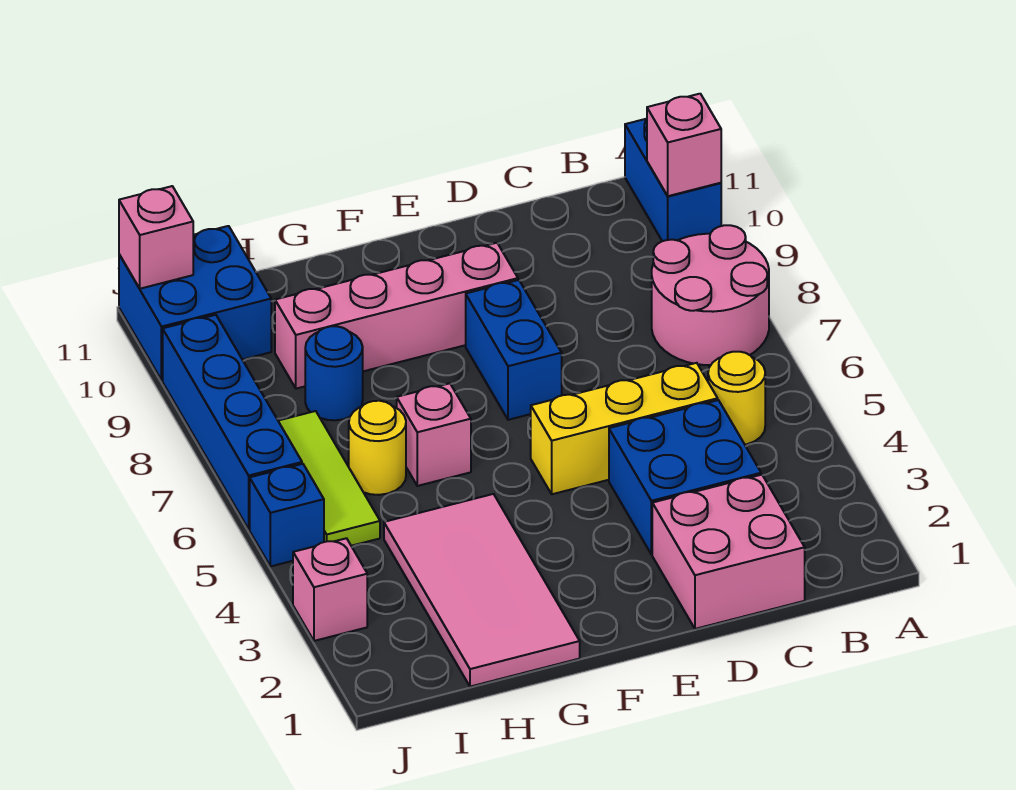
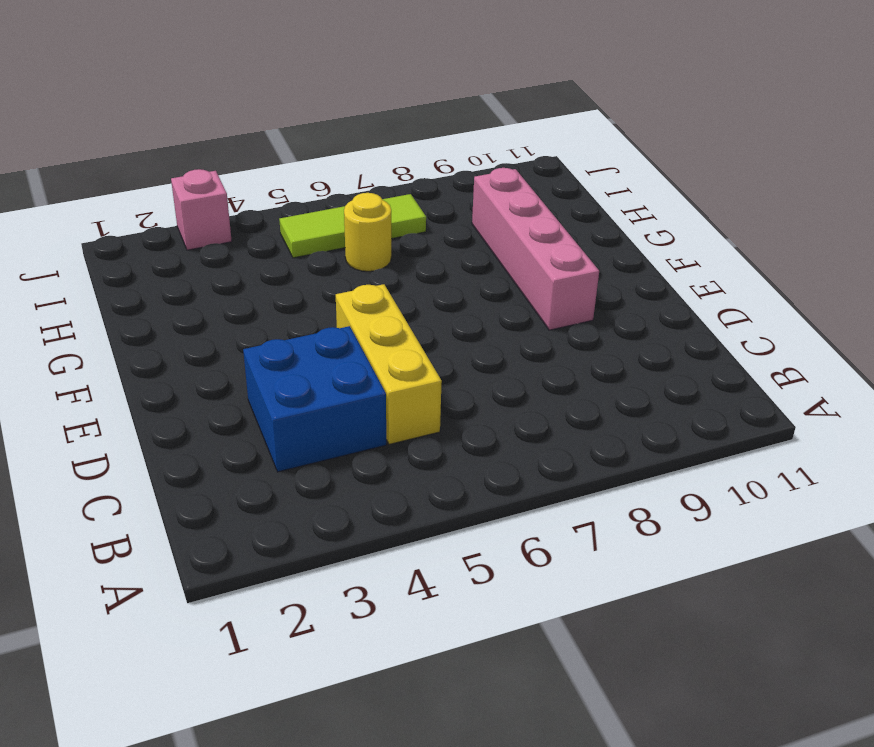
none -> pink round brick A7:B8 level 1
none -> blue brick A10:A11 level 1
none -> yellow round brick B5 level 1

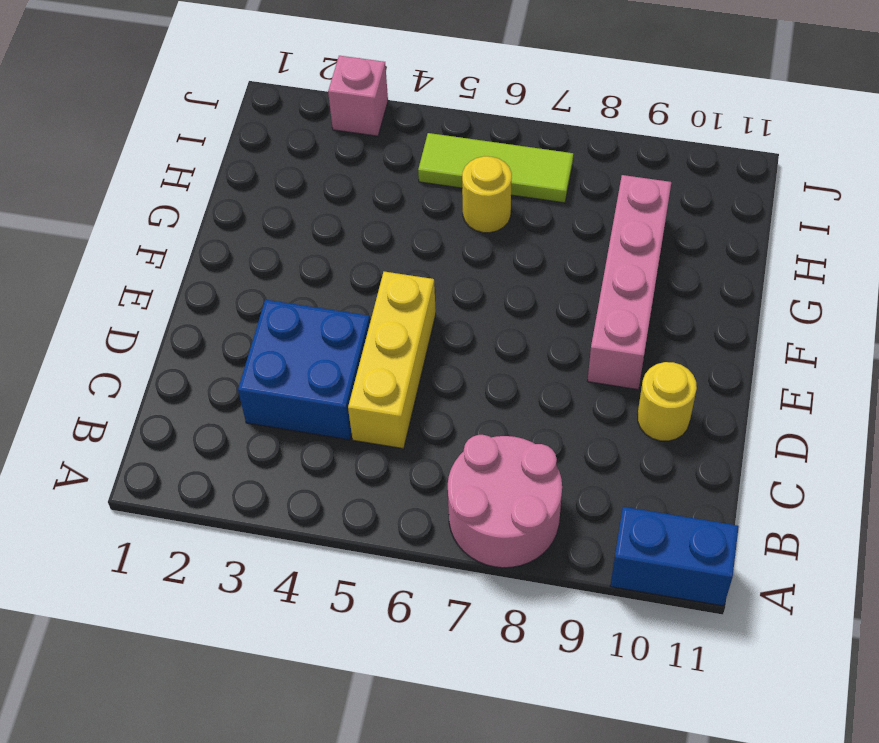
yellow round brick D10 level 1 -> yellow round brick B5 level 1
none -> pink brick C1:D2 level 1
none -> blue brick E7:E8 level 1
none -> pink tile G1:H4 level 1

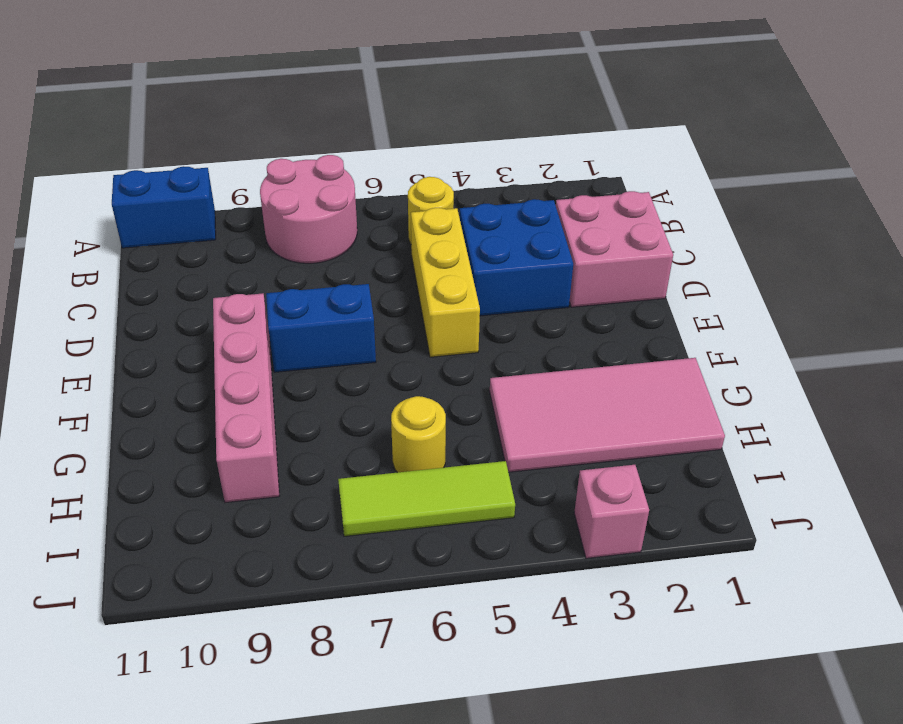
none -> pink brick G6 level 1
none -> blue round brick H8 level 1
none -> blue brick I10:J11 level 1

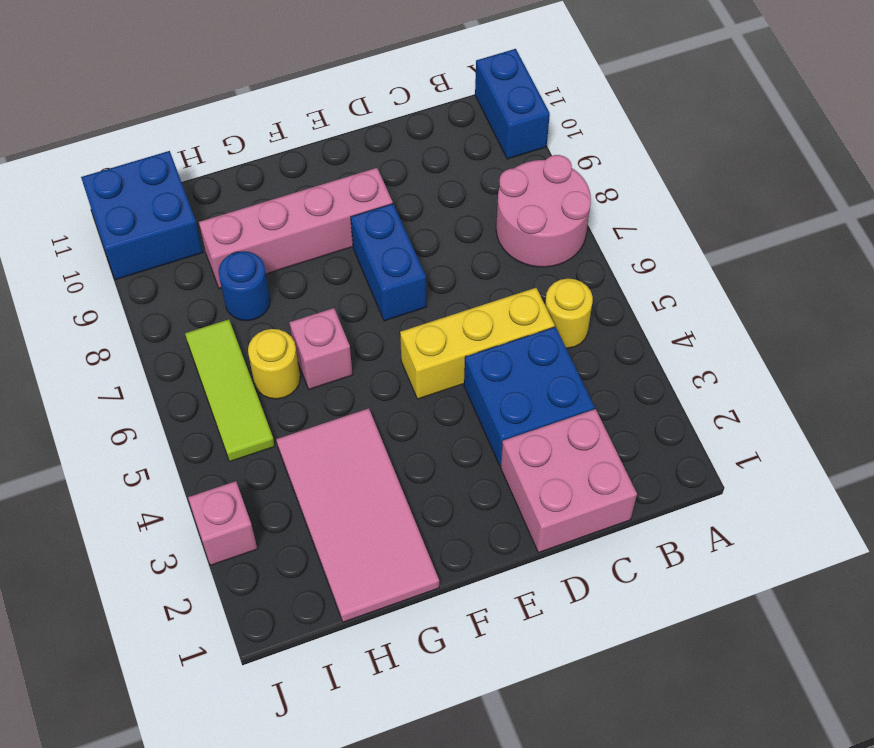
none -> blue brick J5 level 1
none -> blue brick J6:J9 level 1
none -> pink brick A10 level 2

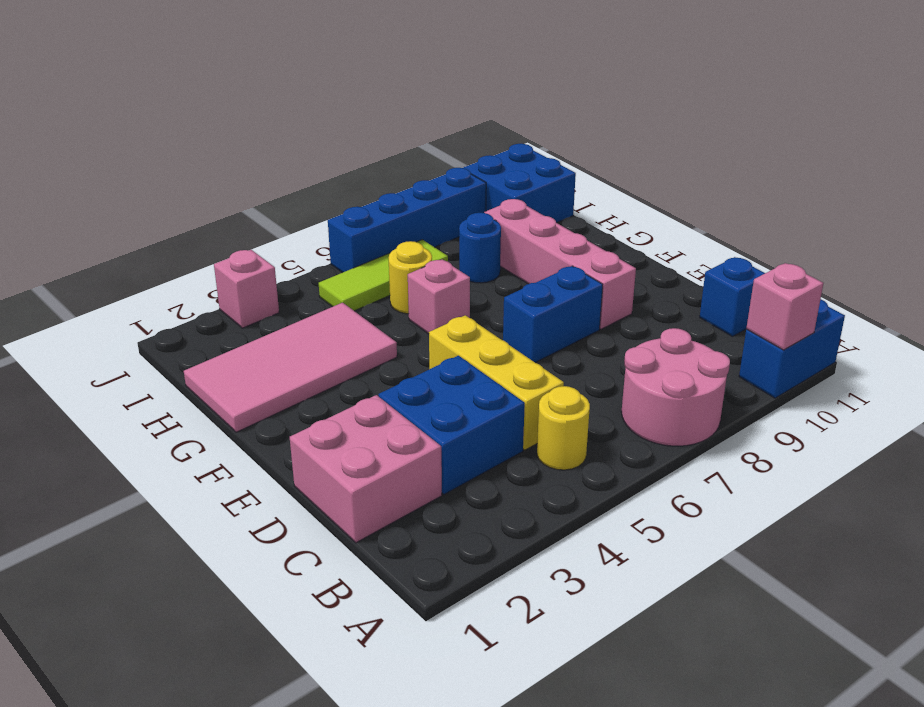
blue brick C11 level 1 -> blue brick J5 level 1
none -> pink brick J11 level 2

